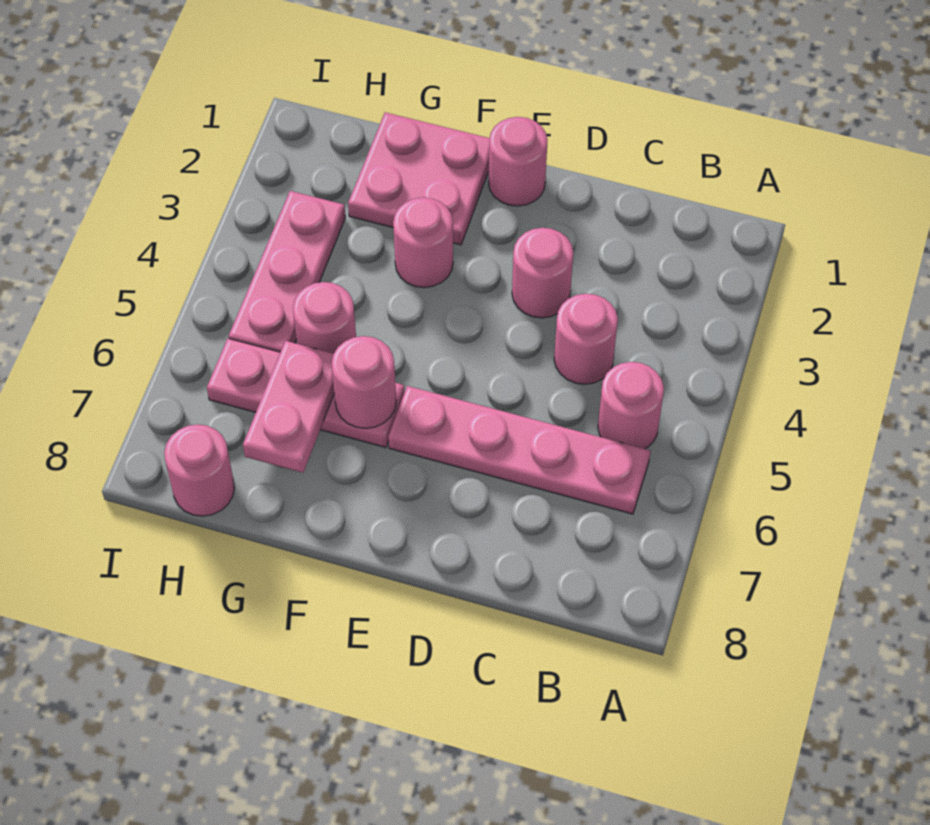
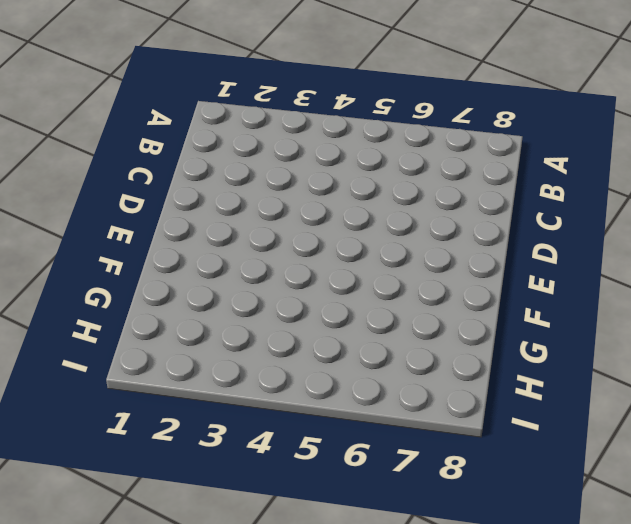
none -> pink round brick B5 level 1
none -> pink plate B6:E6 level 1
none -> pink round brick C4 level 1

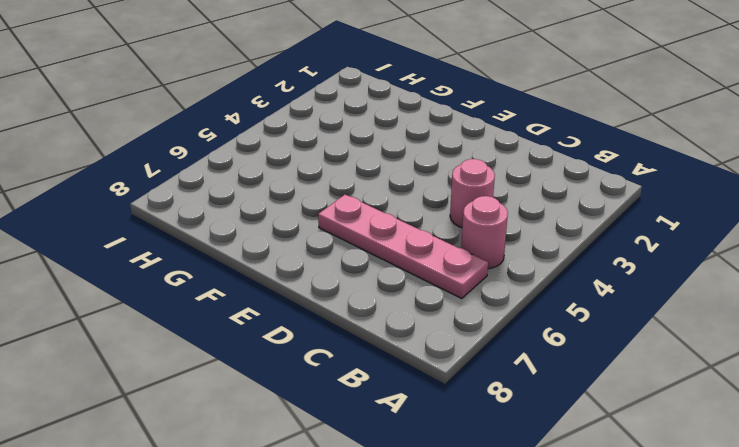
none -> pink round brick D3 level 1
none -> pink round brick E1 level 1
none -> pink plate F1:G2 level 1

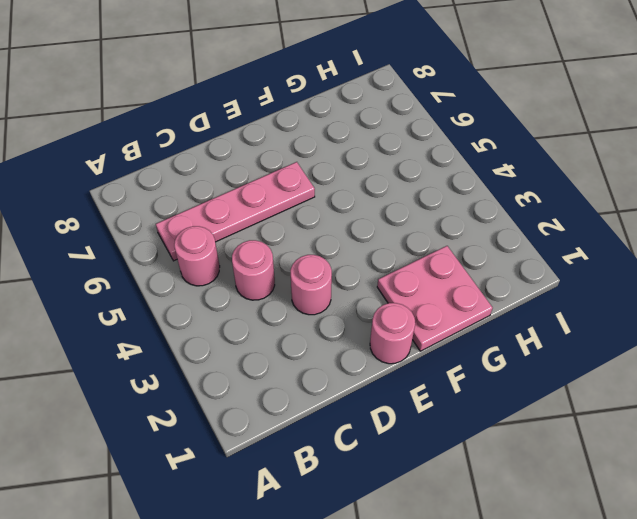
none -> pink round brick F3 level 1
none -> pink plate F6:H6 level 1
none -> pink round brick G5 level 1

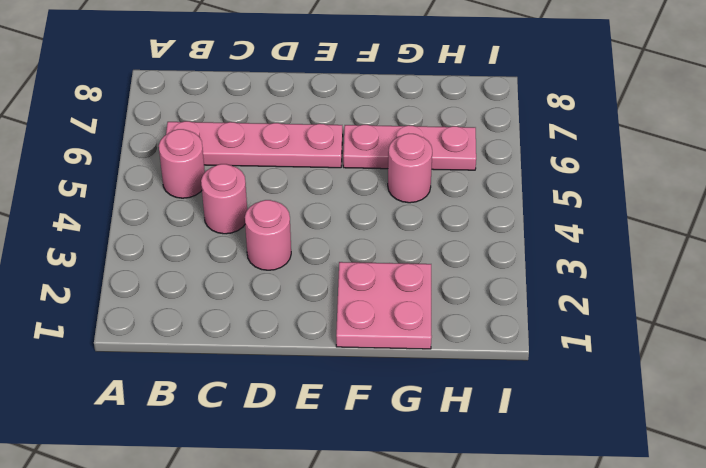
none -> pink round brick E1 level 1
none -> pink round brick F3 level 1
none -> pink plate H3:H5 level 1

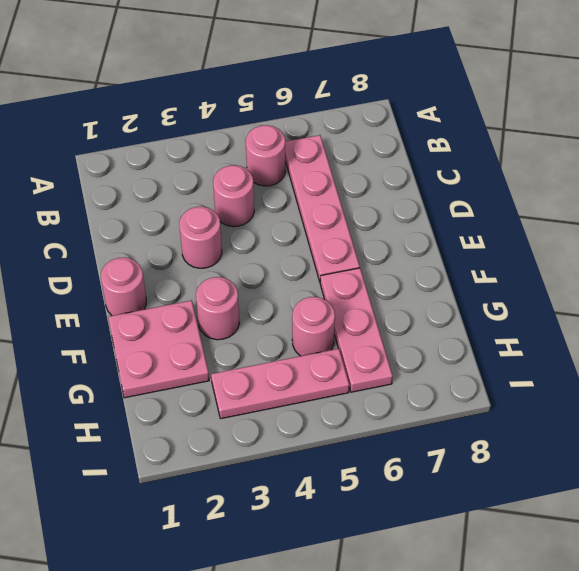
none -> pink round brick H8 level 1
none -> pink round brick F6 level 2
none -> pink plate G6:G7 level 2

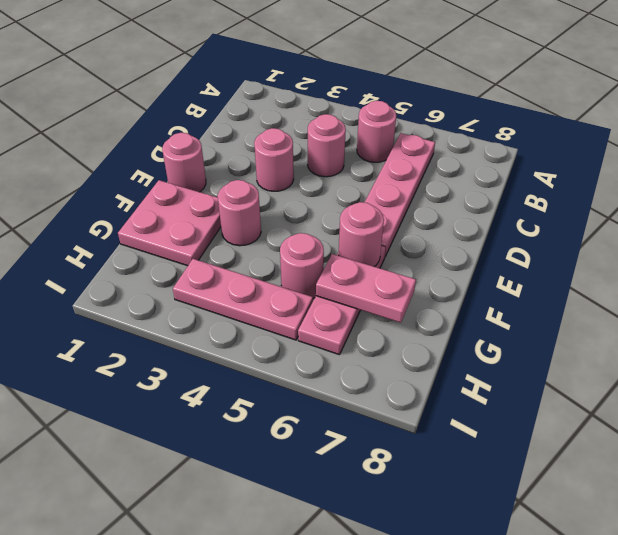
none -> pink round brick H8 level 1

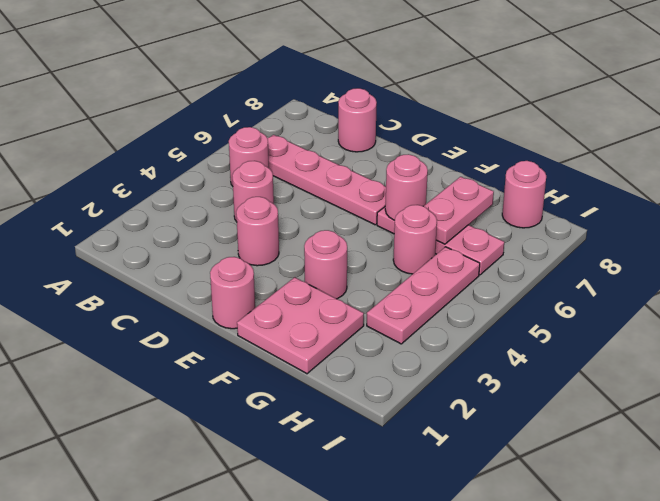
pink round brick C8 level 1 -> none

